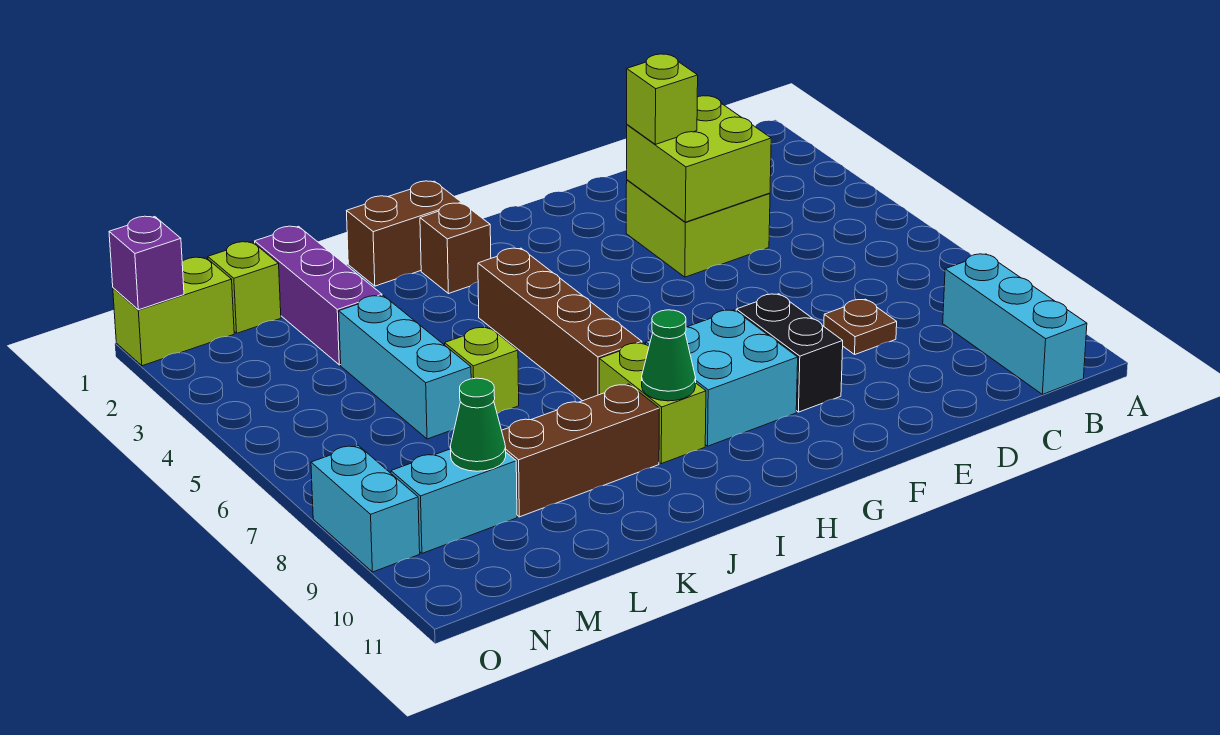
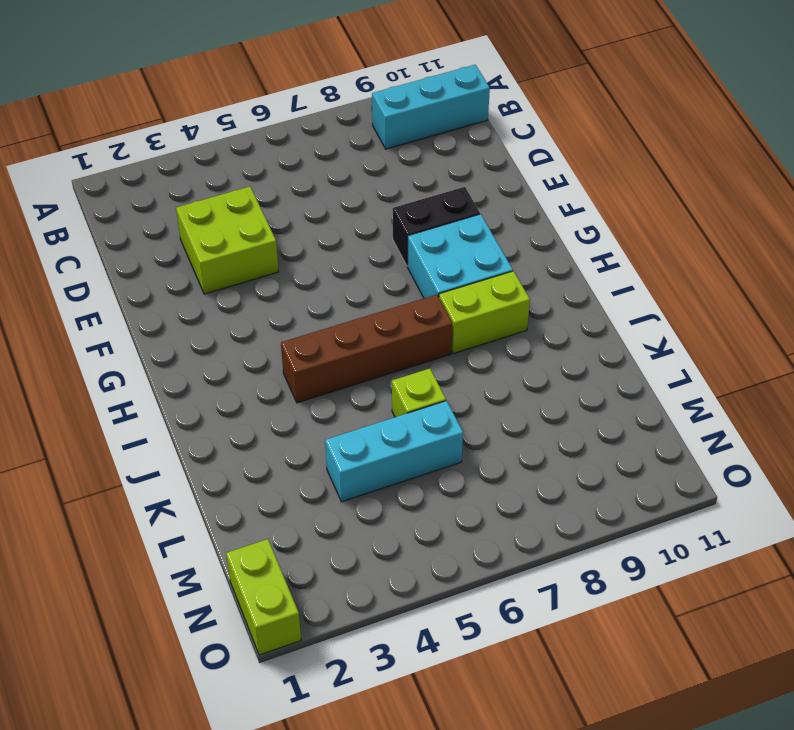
none -> brown plate D8 level 1
none -> brown brick I1:J1 level 1
none -> brown brick I2 level 1

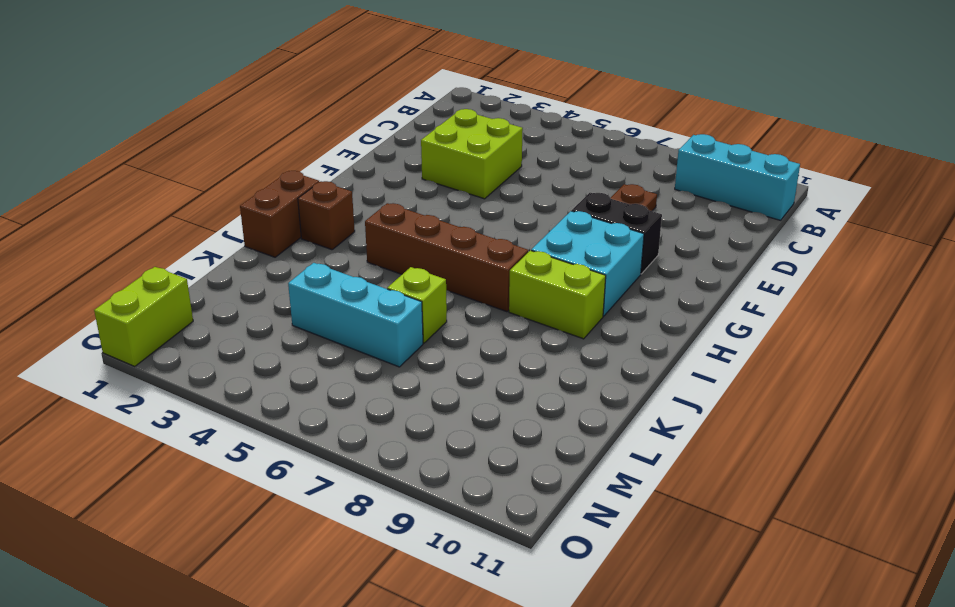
none -> brown brick J9:L9 level 1
none -> purple brick L1:L3 level 1
none -> lime brick M1 level 1

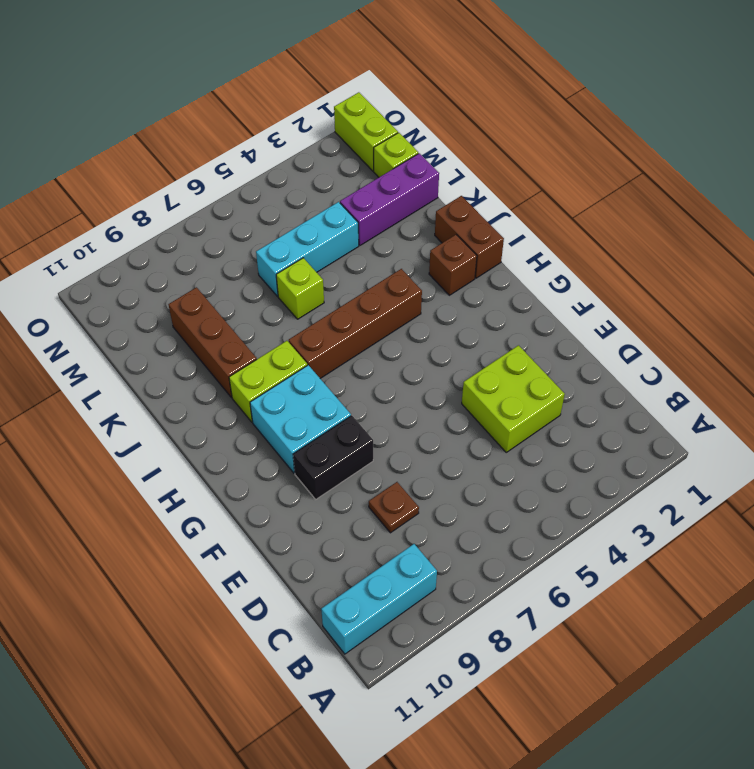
none -> cyan brick M9:N9 level 1
none -> cyan brick O8:O9 level 1
none -> lime brick D3:E4 level 2

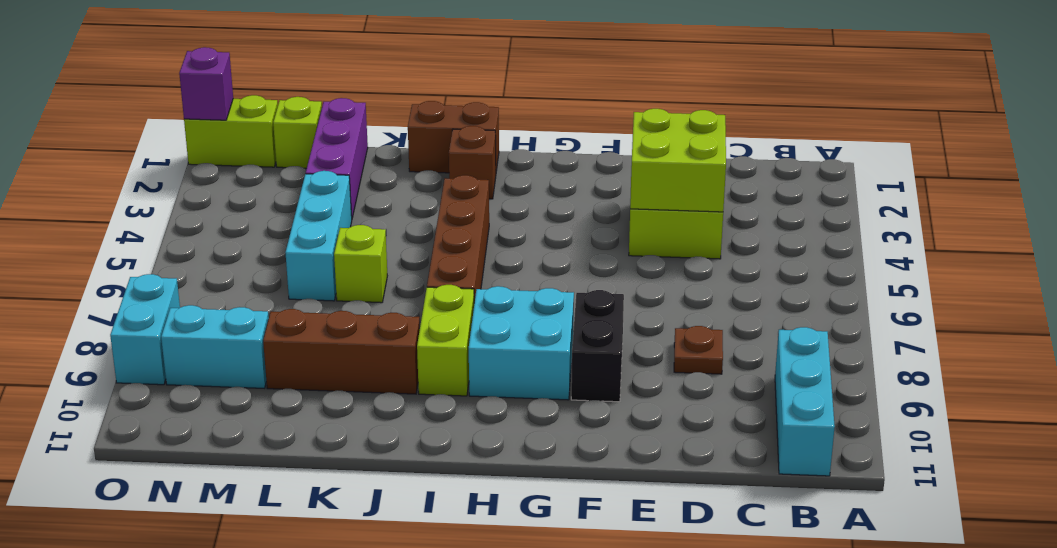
none -> green cone I9 level 2
none -> green cone M9 level 2
none -> lime brick E3 level 3

